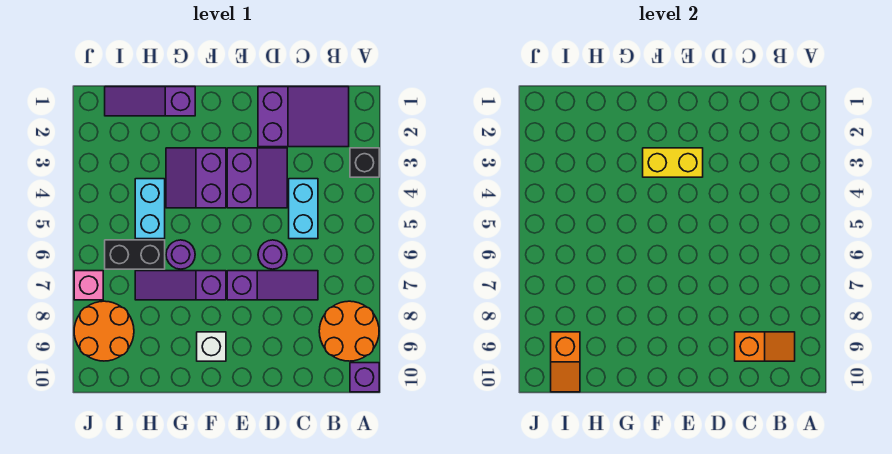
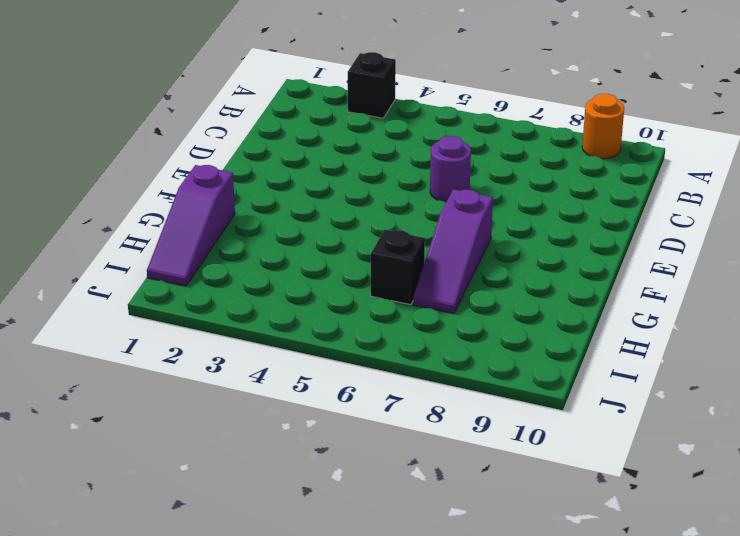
orange round brick A9 level 1 -> orange round brick A8:B9 level 1
black brick H6 level 1 -> black brick H6:I6 level 1
none -> purple brick A10 level 1
none -> purple slope B1:D2 level 1 top D
none -> cyan brick C4:C5 level 1

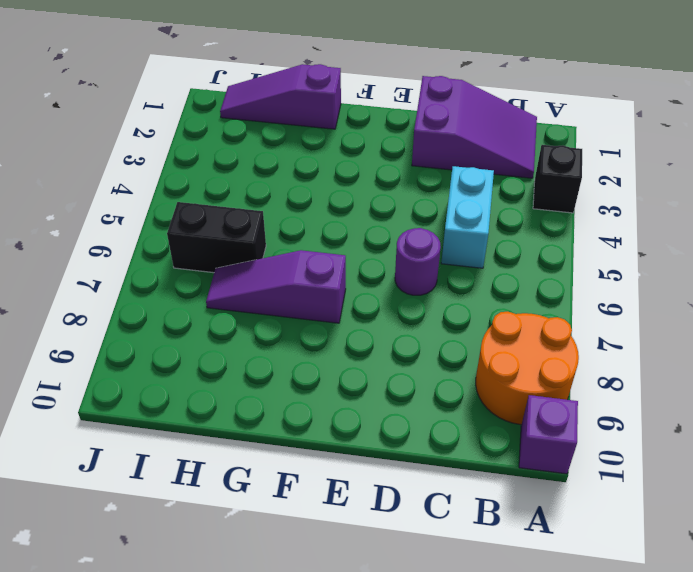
none -> purple slope C7:E7 level 1 top E
none -> purple slope D3:E4 level 1 top E
none -> purple slope F3:G4 level 1 top F

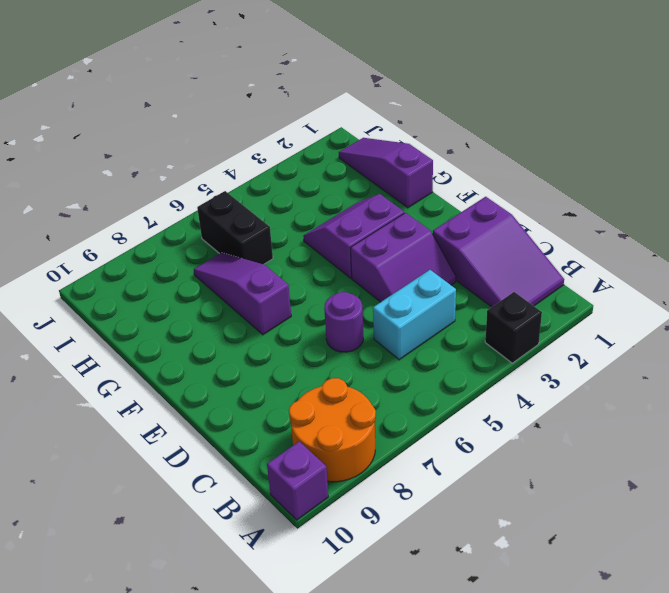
none -> purple slope C7:E7 level 1 top E
none -> white brick F9 level 1
none -> purple round brick G6 level 1

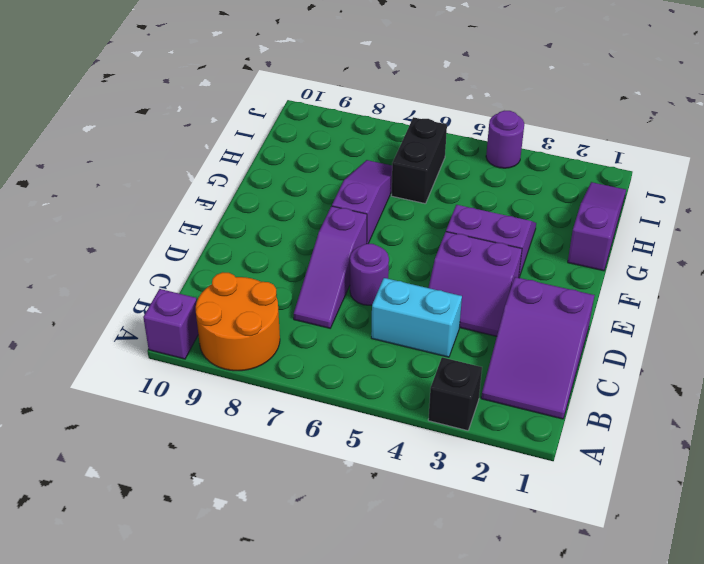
purple round brick J4 level 1 -> purple round brick G6 level 1
none -> white brick F9 level 1
none -> cyan brick H4:H5 level 1
none -> orange round brick I8:J9 level 1

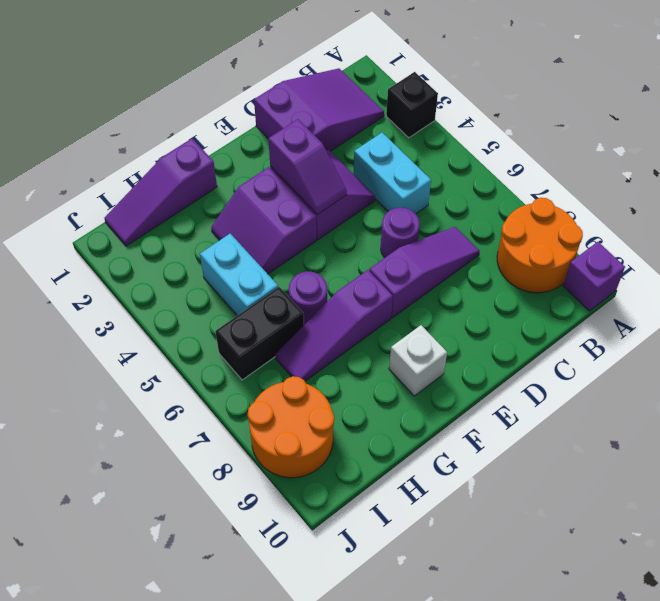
purple slope E3:E4 level 2 top 3 -> yellow brick E3:F3 level 2
none -> pink brick J7 level 1
none -> orange slope B9:C9 level 2 top C
none -> orange slope I9:I10 level 2 top 9

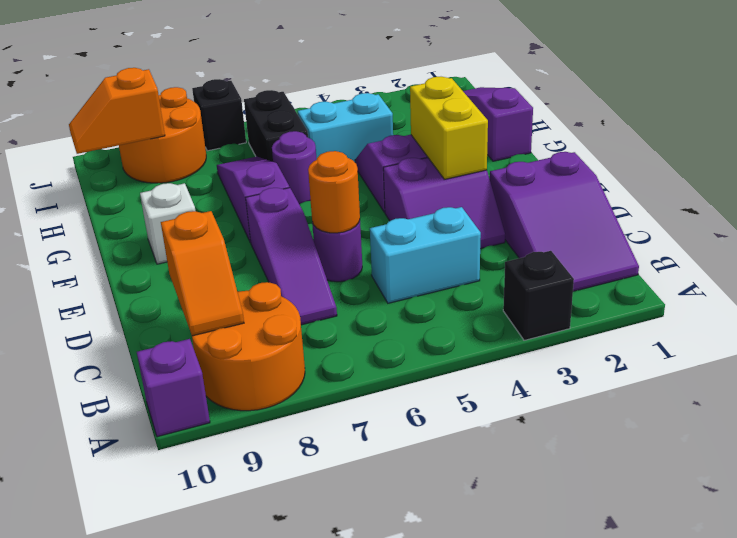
orange round brick D6 level 2 -> none
black brick J7 level 1 -> pink brick J7 level 1

